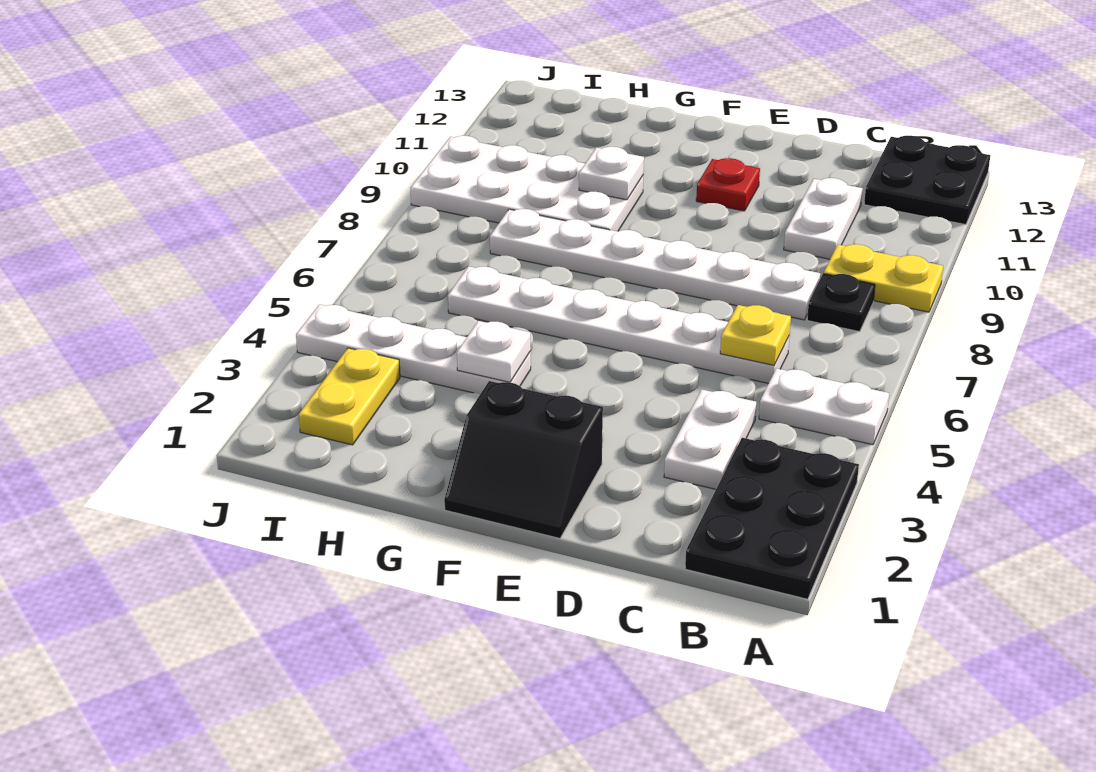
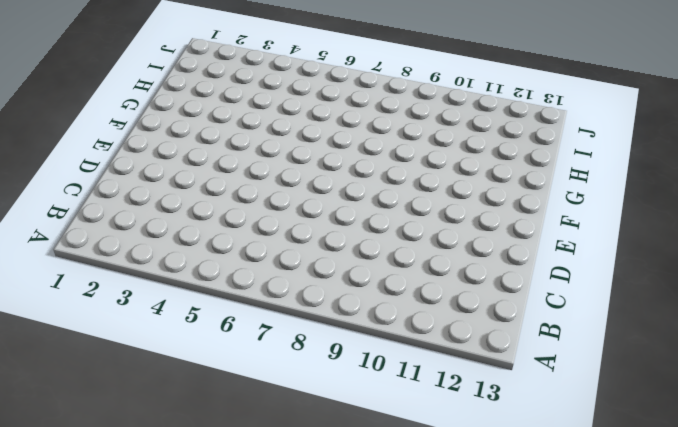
none -> black plate A1:B3 level 1
none -> white plate A5:B5 level 1
none -> yellow plate A9:B9 level 1

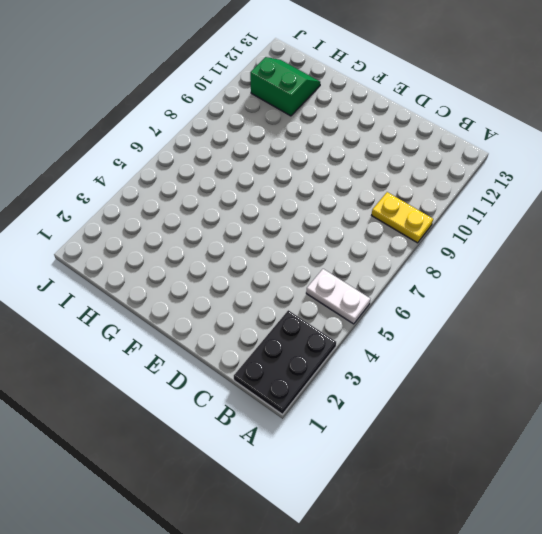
green slope H11:I12 level 1 top 11 -> none
none -> black plate A12:B13 level 1
none -> black plate B8 level 1
none -> white plate C3:C4 level 1

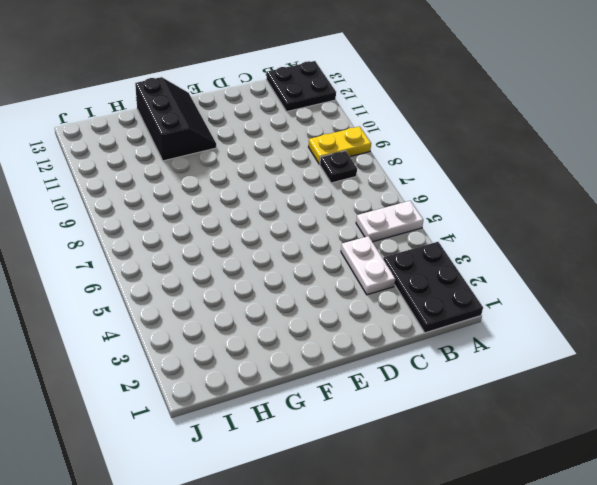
black slope F11:G13 level 1 top G -> none
none -> white plate C6:H6 level 1
none -> white plate C8:H8 level 1
none -> white plate C10:C11 level 1

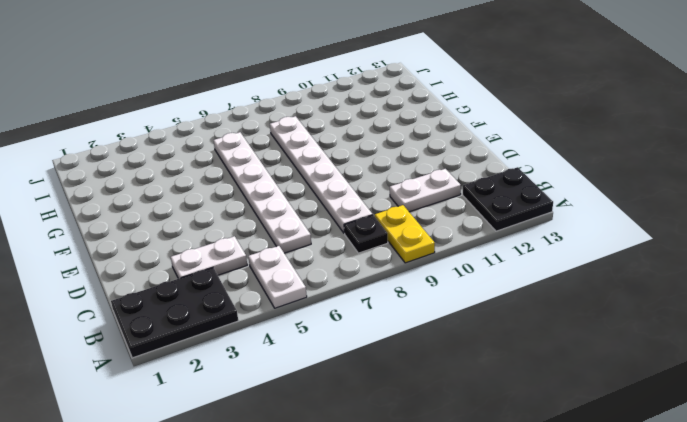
none -> black slope E1:F2 level 1 top 2
none -> red plate E11 level 1
none -> white plate G4:J4 level 1

